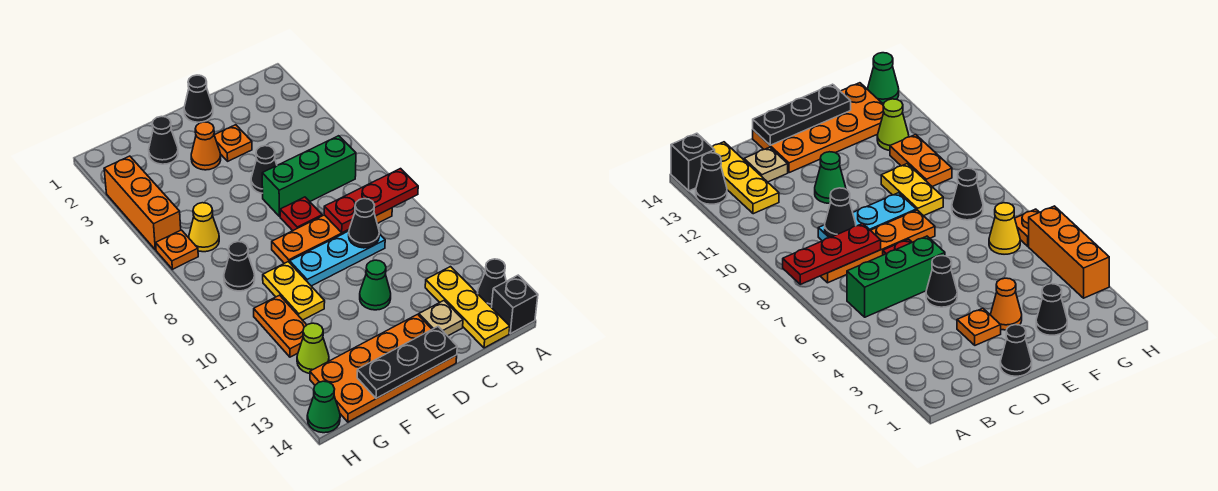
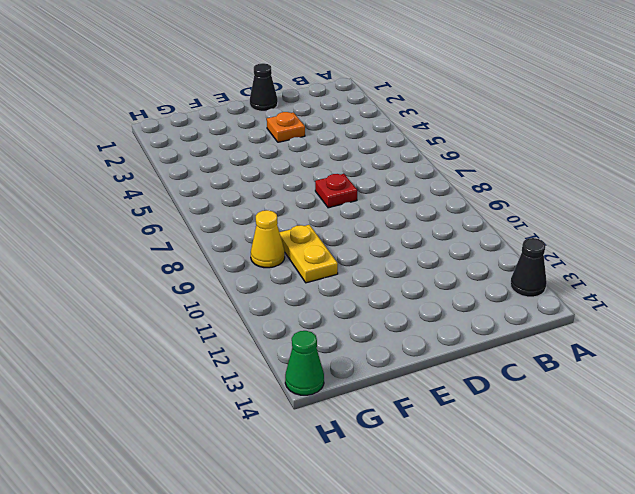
yellow cone G9 level 1 -> yellow cone G6 level 1
none -> black brick A14 level 1
none -> green brick B6:D6 level 1
none -> orange plate B8:E8 level 1

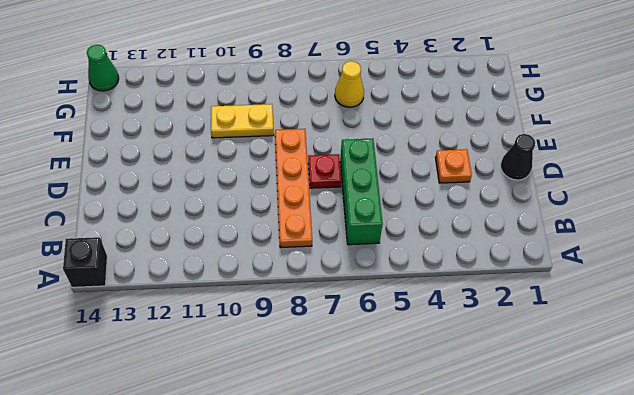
none -> black cone A13 level 1
none -> yellow plate B12:B14 level 1
none -> cyan plate C9:E9 level 1

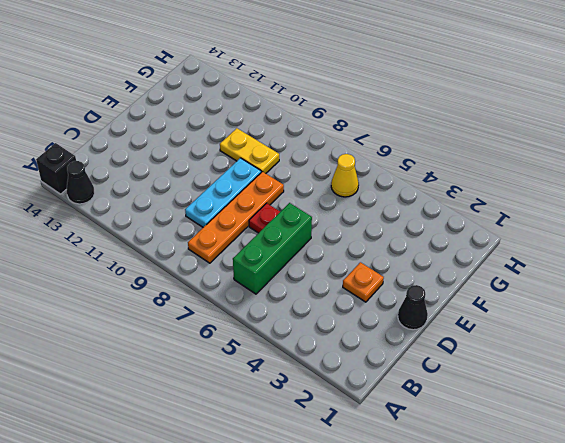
none -> yellow plate B12:B14 level 1
none -> tan plate C13 level 1
none -> black cone D5 level 1

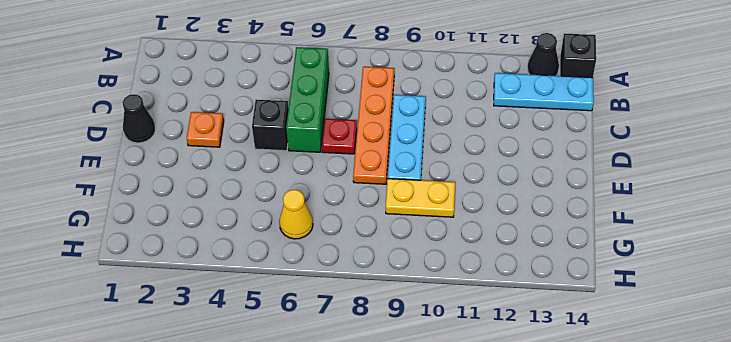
cyan plate B12:B14 level 1 -> yellow plate B12:B14 level 1
black brick D5 level 1 -> black cone D5 level 1
none -> tan plate C13 level 1
none -> green cone D11 level 1
none -> orange plate D13:G14 level 1

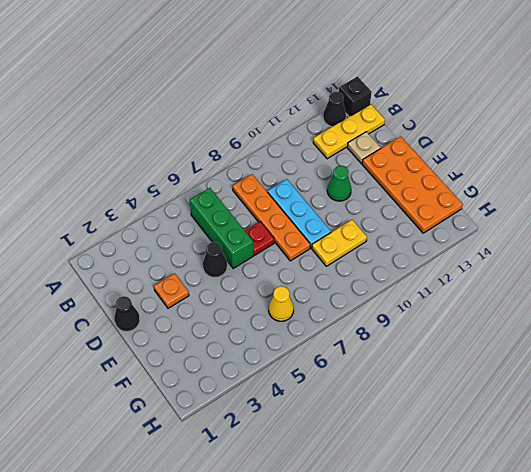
none -> orange cone E3 level 1
none -> black cone F2 level 1
none -> black cone G8 level 1

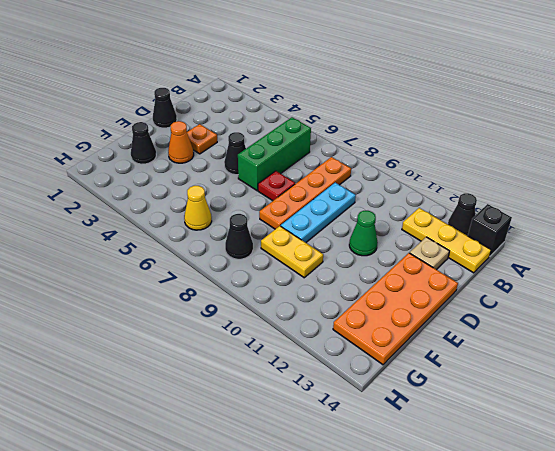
none -> orange plate G10:G11 level 1
none -> lime cone G12 level 1
none -> orange brick H3:H5 level 1

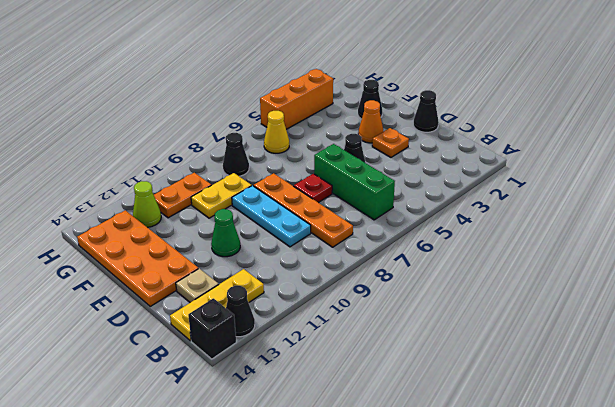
none -> orange plate H6 level 1
none -> green cone H14 level 1
none -> red plate A8:C8 level 2

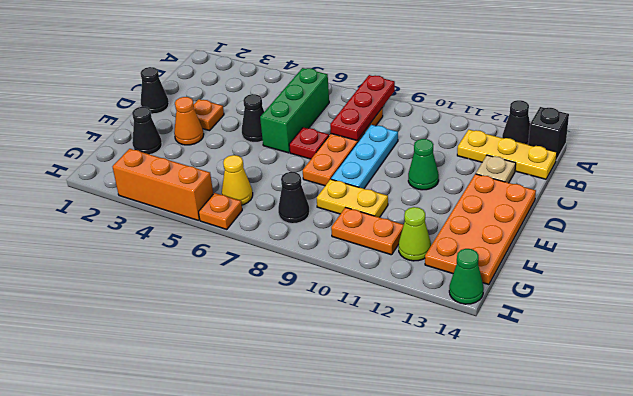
none -> black cone C9 level 2
none -> black plate D14:F14 level 2

